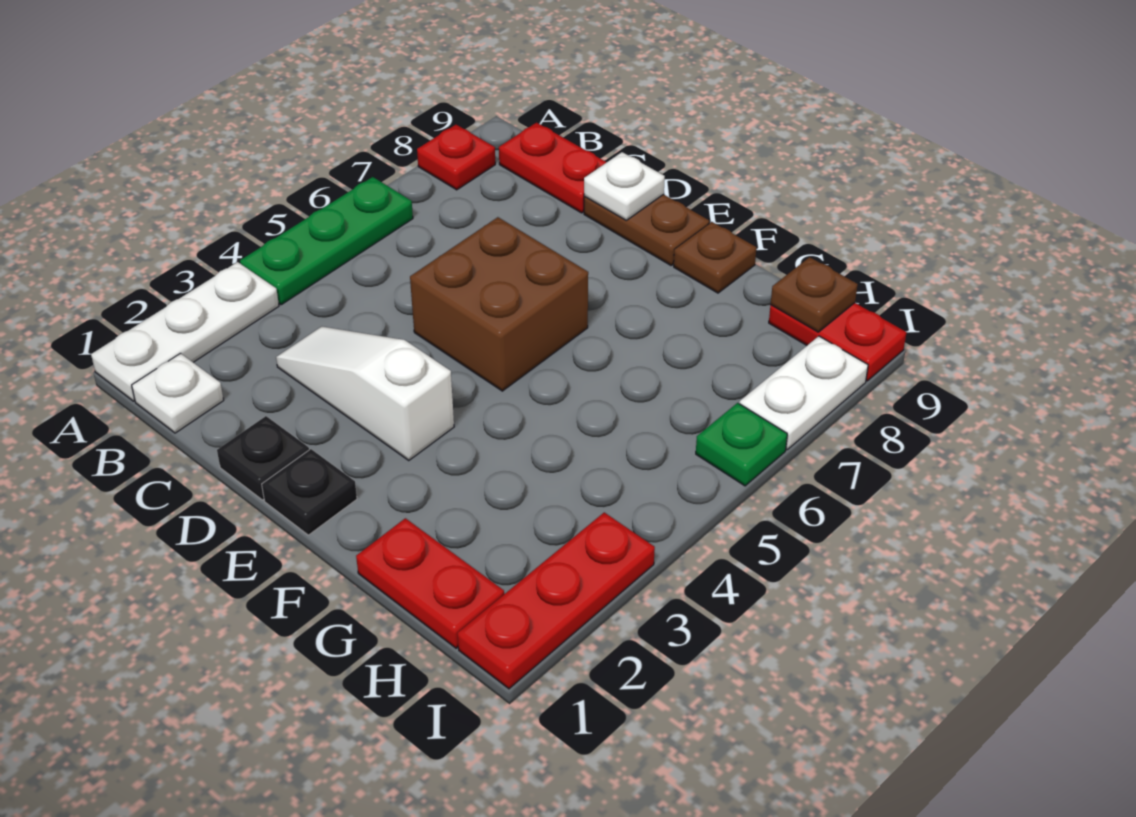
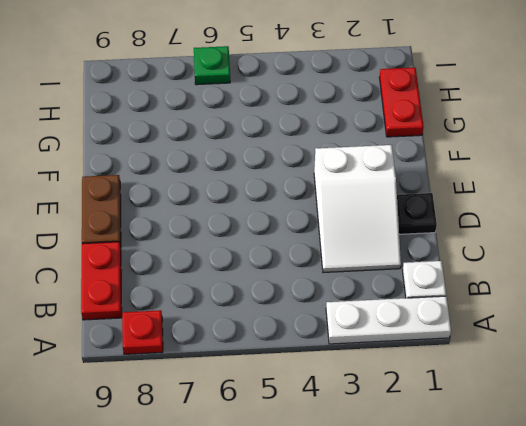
white slope C2:E3 level 1 top E -> white slope C3:E3 level 1 top E
none -> green plate A4:A6 level 1
none -> brown brick D5:E6 level 1
none -> black plate E1 level 1

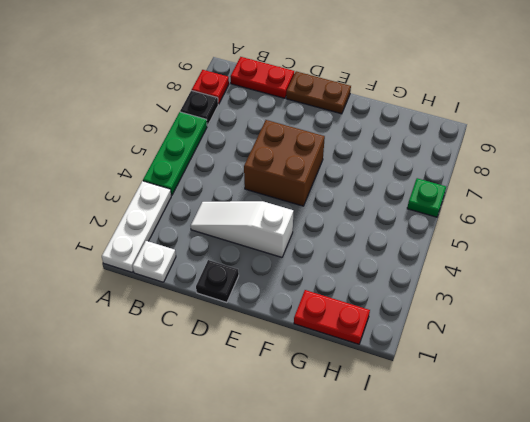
black plate A7 level 1 -> black plate E1 level 1
none -> brown plate F9 level 1
none -> red plate H9:I9 level 1
none -> red plate I1:I3 level 1

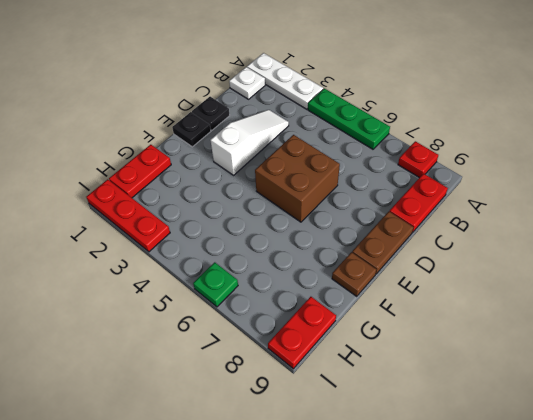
none -> white plate I7:I8 level 1
none -> white plate D9 level 2
none -> brown plate H9 level 2

